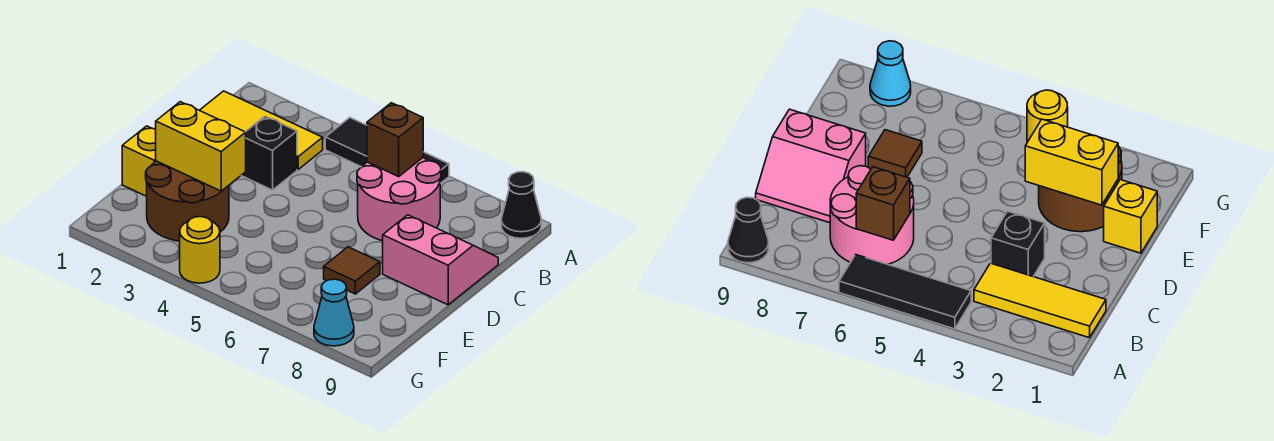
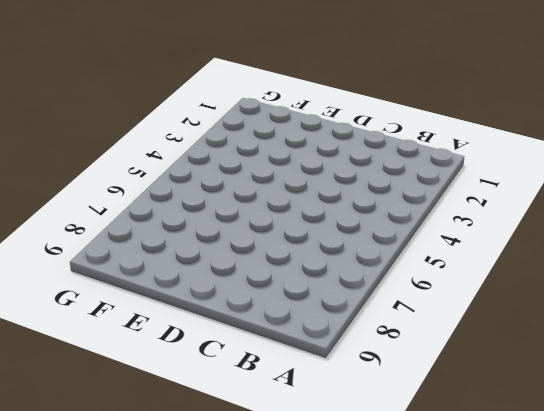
none -> black tile A4:A6 level 1
none -> black cone A9 level 1
none -> yellow tile B1:B3 level 1

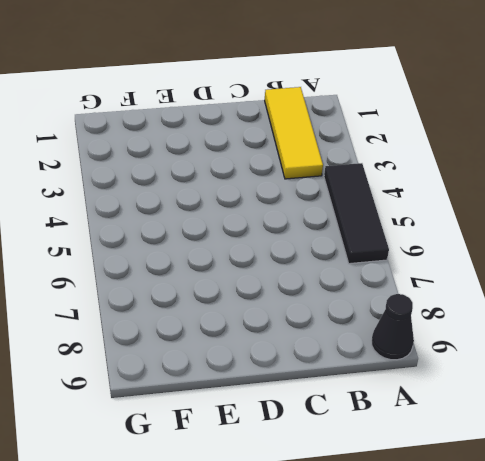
none -> pink round brick B6:C7 level 1
none -> black brick C3 level 1
none -> pink slope C8:D9 level 1 top D

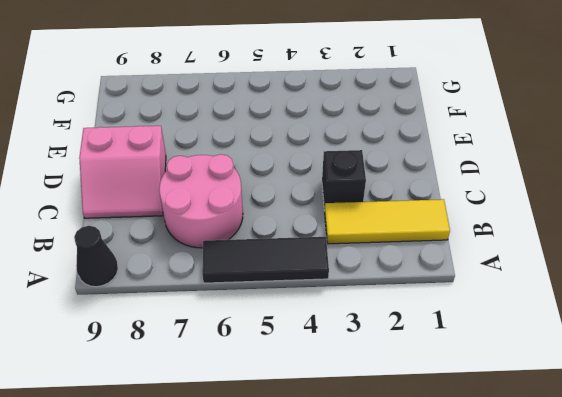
none -> yellow brick E1 level 1
none -> brown round brick E2:F3 level 1
none -> brown tile E7 level 1

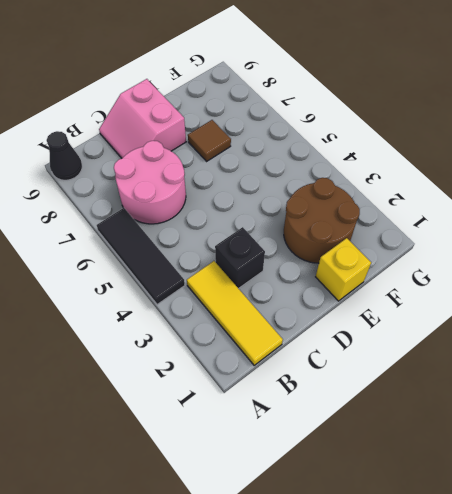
none -> yellow round brick G4 level 1
none -> cyan cone G8 level 1
none -> brown brick B6 level 2

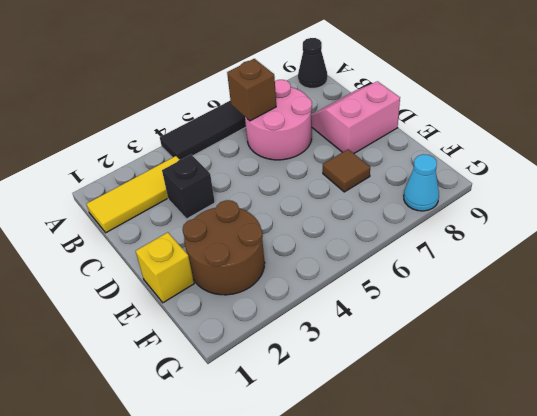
none -> yellow round brick G4 level 1
none -> yellow brick E2:E3 level 2

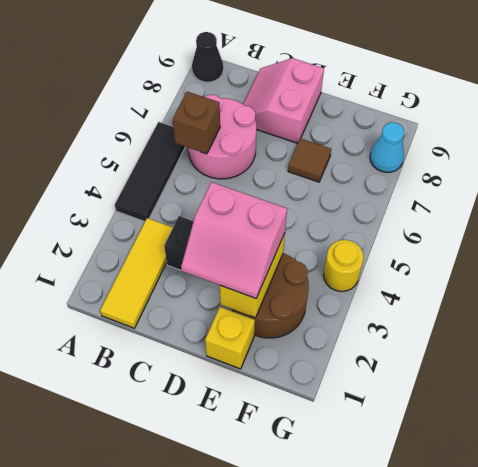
pink slope D2:E3 level 3 top 3 -> none

